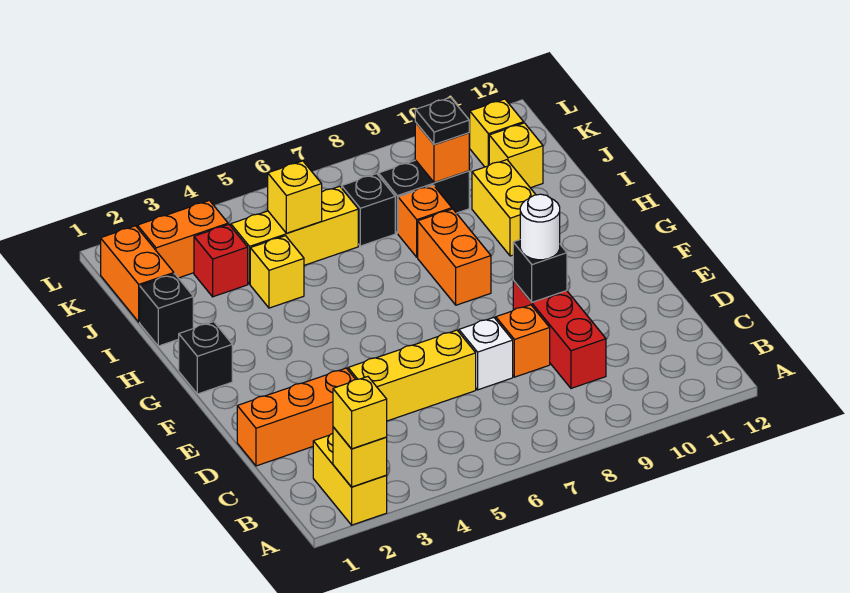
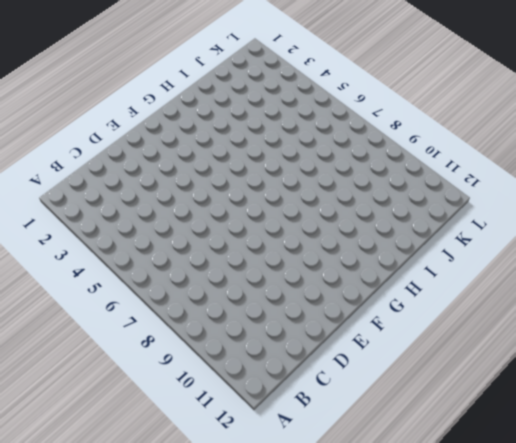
none -> yellow brick A2:B2 level 1
none -> red brick C9:E9 level 1
none -> orange brick D1:D3 level 1

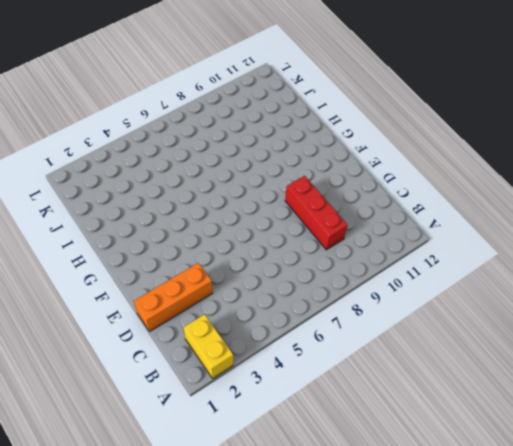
none -> yellow brick D4:D6 level 1
none -> white brick D7 level 1
none -> orange brick D8 level 1

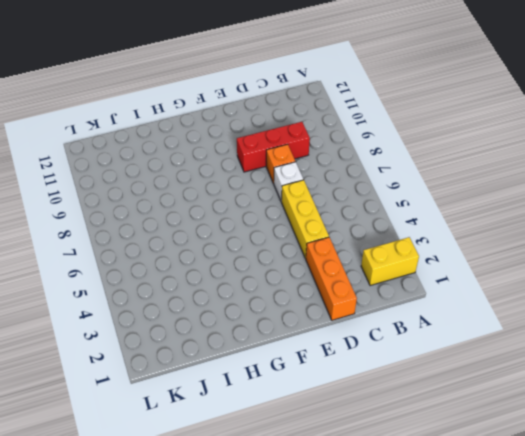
none -> black brick G1 level 1
none -> orange brick G8:H8 level 1
none -> yellow brick H10:I10 level 1

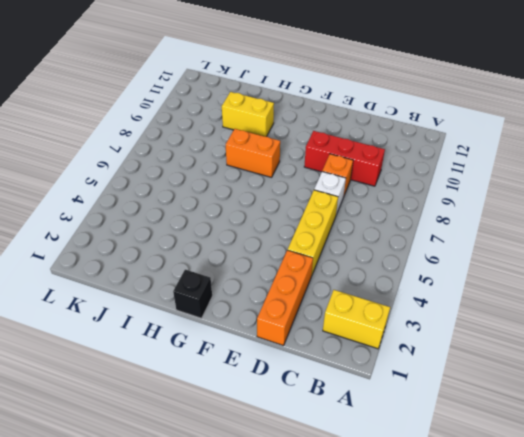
none -> black brick I1 level 1
none -> yellow brick I4 level 1
none -> orange brick I8 level 1

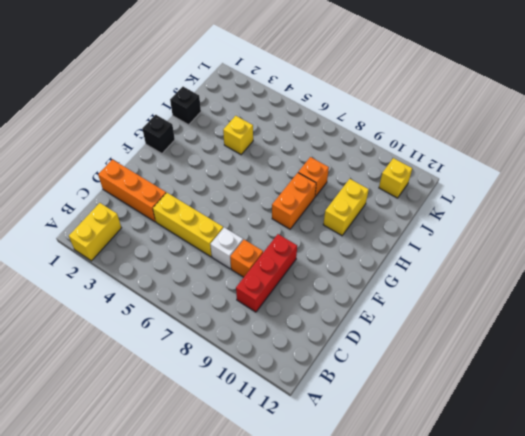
none -> orange brick J1:K1 level 1
none -> red brick J3 level 1
none -> yellow brick J4:J6 level 1

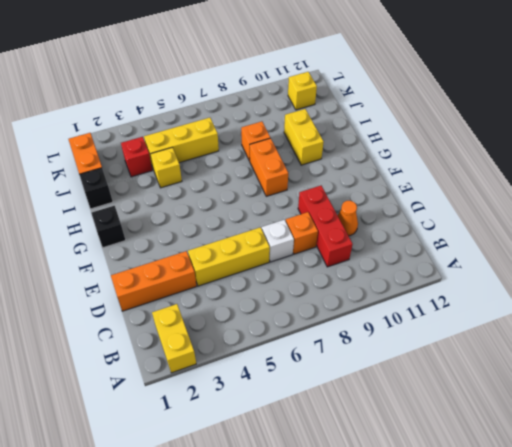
orange cone D10 level 1 -> none
none -> black brick J7 level 1
none -> black brick J8:J9 level 1
none -> yellow brick J11 level 1

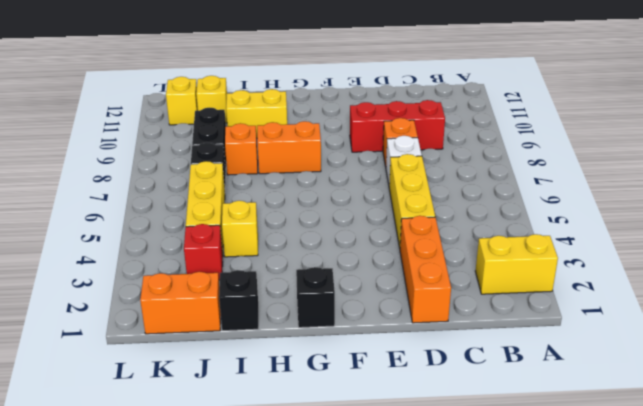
none -> orange brick K2:K3 level 1
none -> yellow brick A2 level 2
none -> black brick E9 level 2

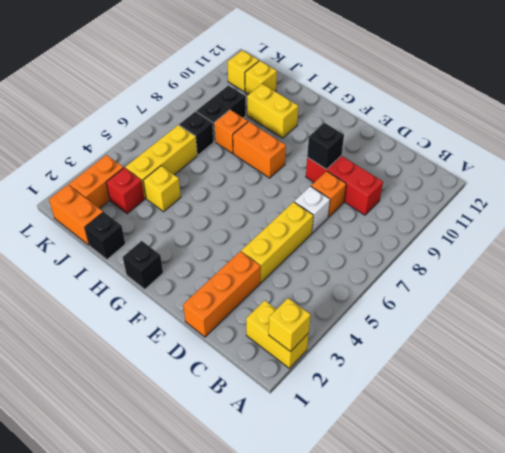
none -> yellow brick J5 level 2
none -> orange brick J9 level 2
none -> yellow brick A2 level 3

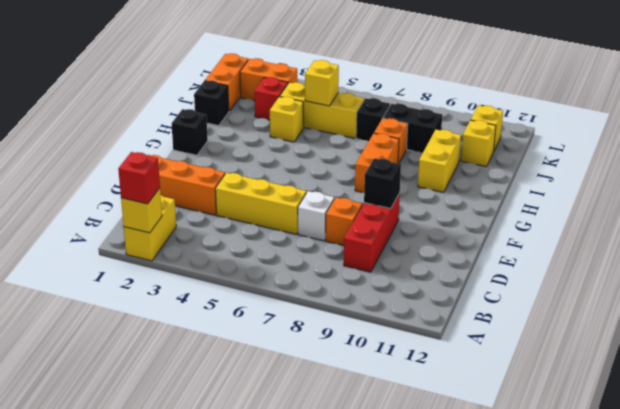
red brick A2 level 3 -> yellow brick A2 level 3
none -> orange brick J9 level 2
none -> white round brick E9 level 3
none -> black plate J9 level 3

